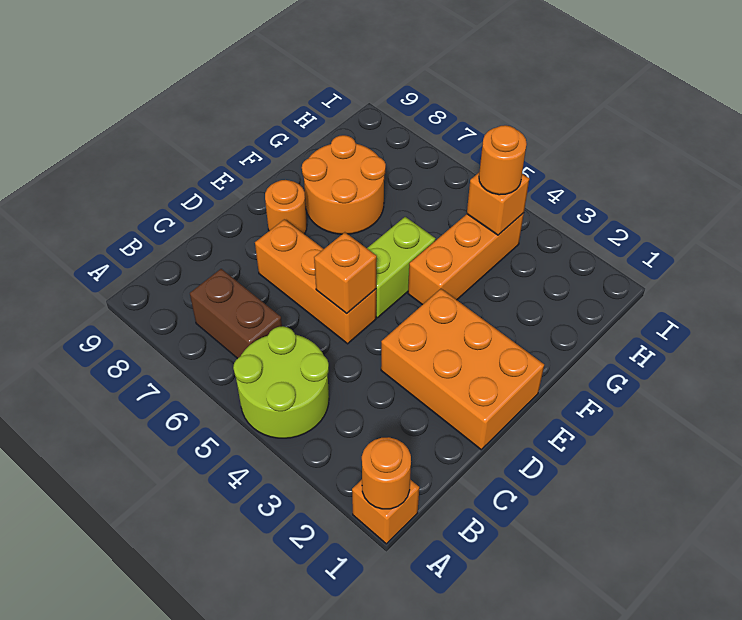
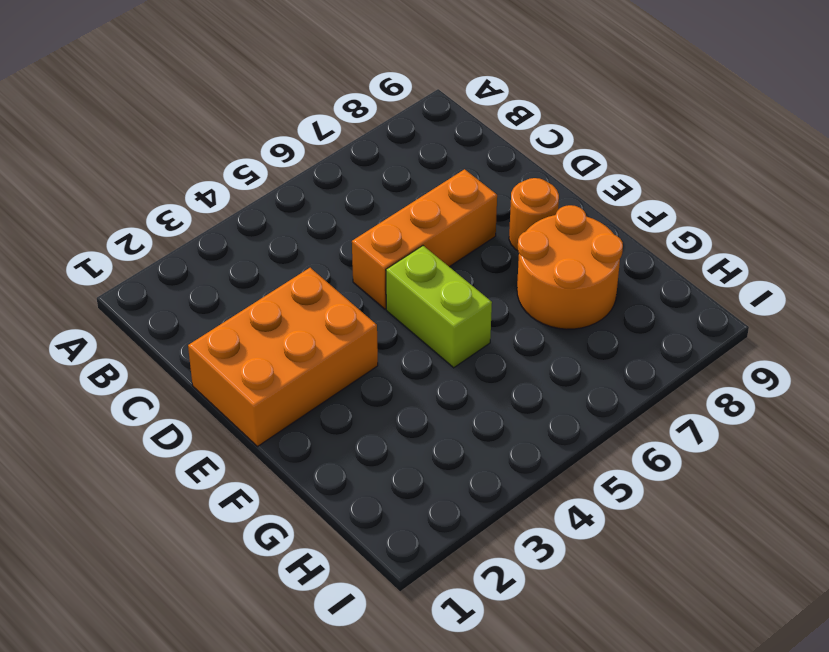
none -> orange brick A1 level 1
none -> lime round brick A4:B5 level 1
none -> brown brick B6:B7 level 1

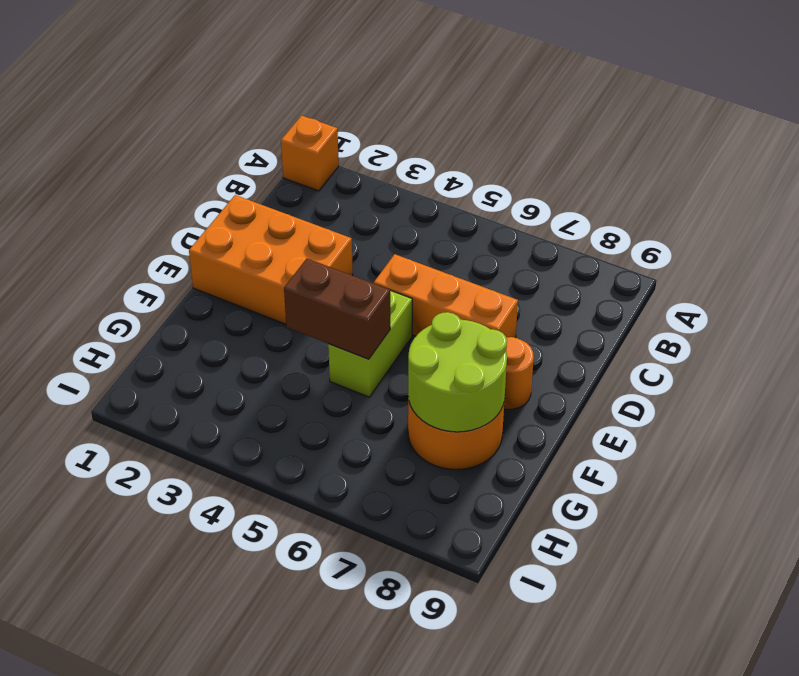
brown brick F4:F5 level 2 -> brown brick B6:B7 level 1
lime round brick F7:G8 level 2 -> lime round brick A4:B5 level 1
none -> orange brick F4:H4 level 1
none -> orange round brick A1 level 2
none -> orange brick D5 level 2

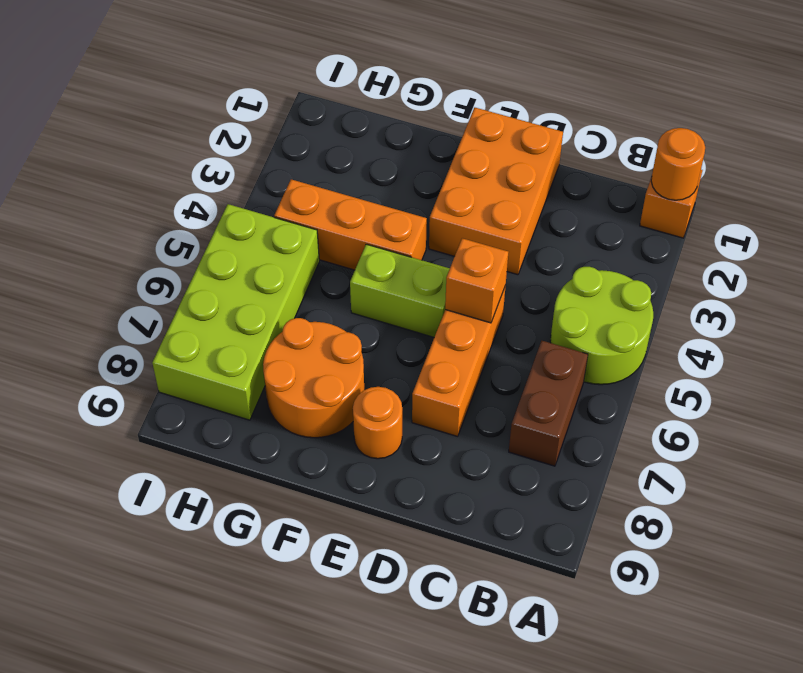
lime brick H5:I8 level 1 -> none
none -> orange brick H4 level 2
none -> orange round brick H4 level 3

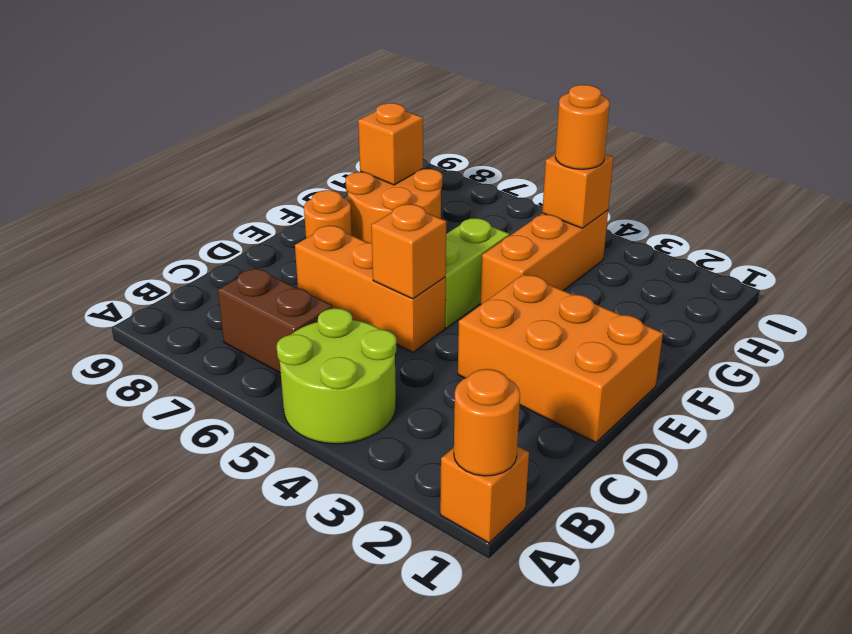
orange brick G8 level 2 -> none

